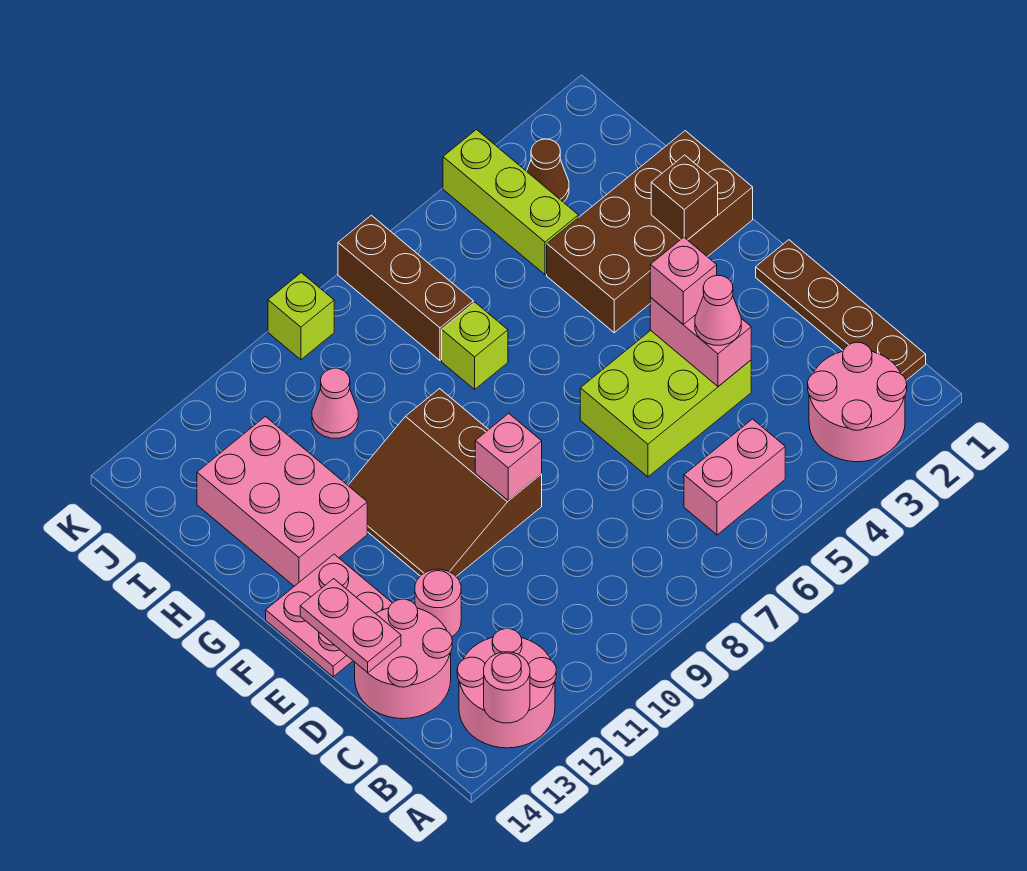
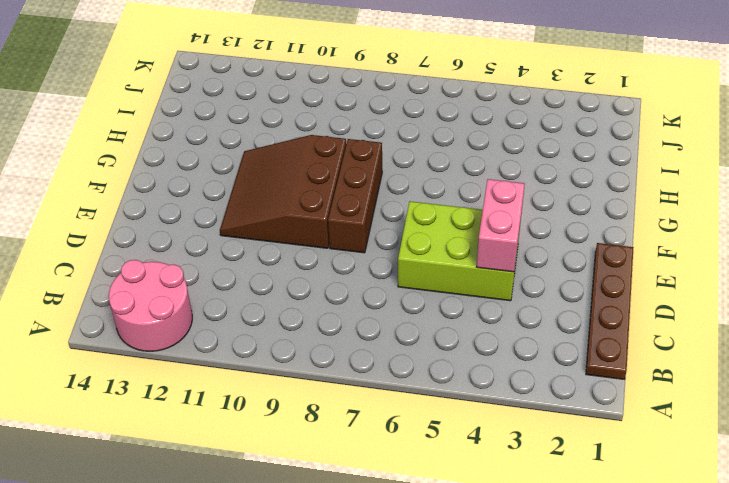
brown brick E8:G8 level 1 -> brown brick I7:K7 level 1
none -> pink round brick A2:B3 level 1
none -> pink brick B5:B6 level 1
none -> pink round brick C13:D14 level 1

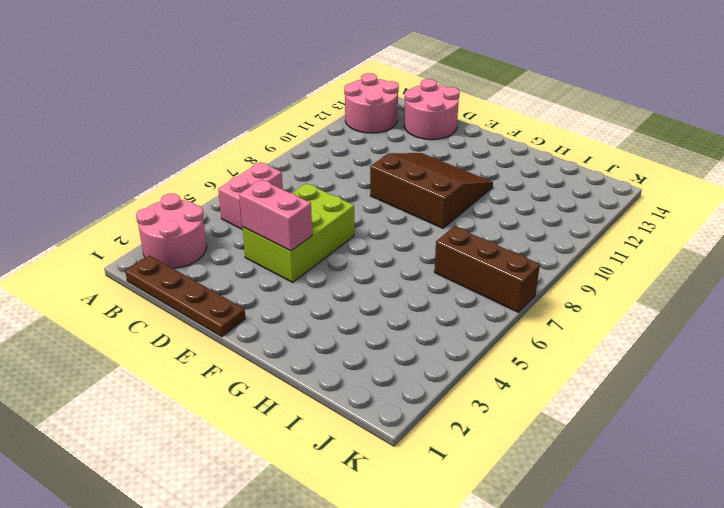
none -> pink round brick D12 level 1
none -> pink plate E13:F14 level 1
none -> brown brick G1:H4 level 1

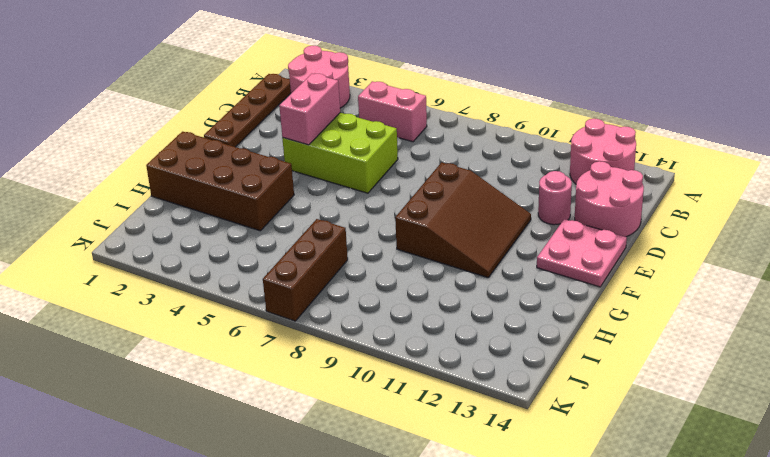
none -> pink brick G12:I13 level 1
none -> lime brick H7 level 1
none -> lime brick I4:K4 level 1

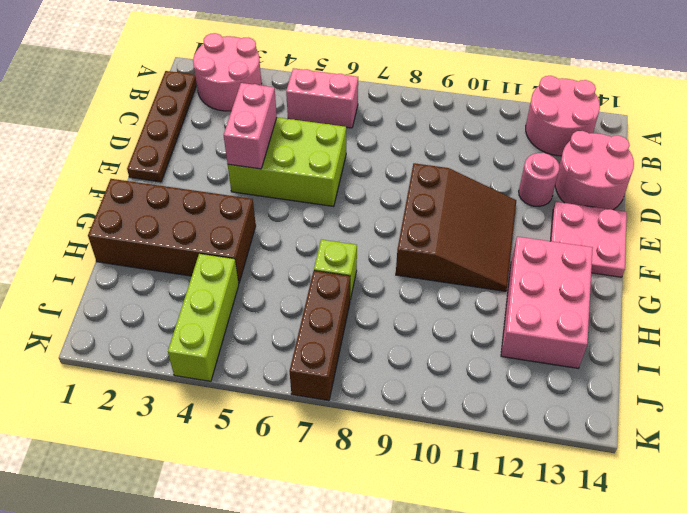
none -> pink cone I10 level 1
none -> brown cone J3 level 1
none -> lime brick K9 level 1

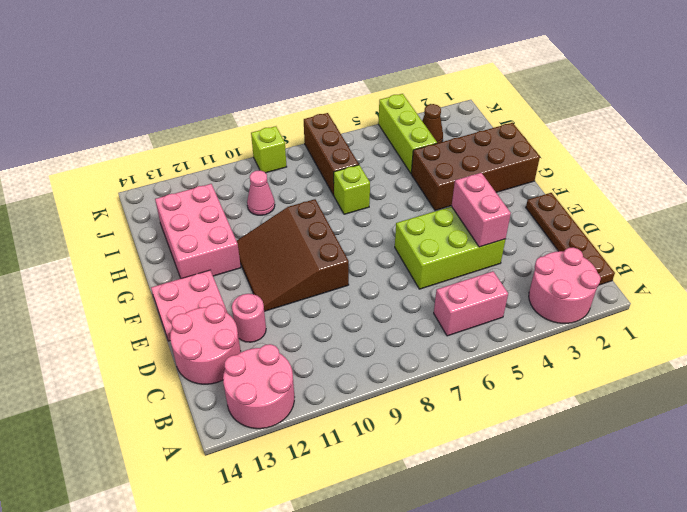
none -> pink round brick A13 level 2
none -> pink plate D14:E14 level 2
none -> pink brick E9 level 2

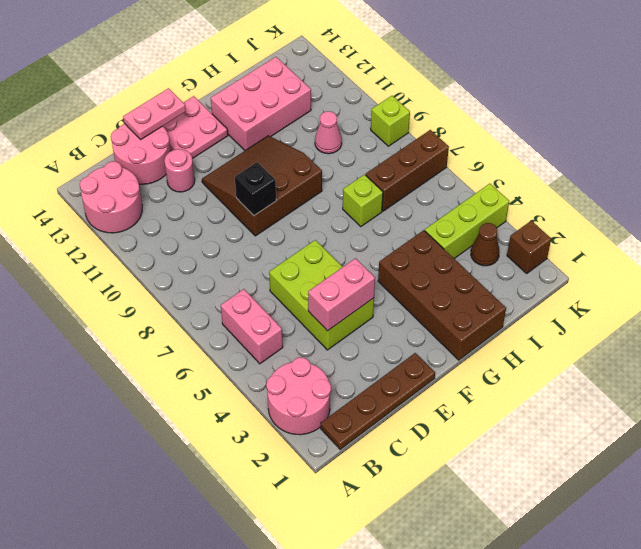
black brick E9 level 2 -> pink brick E9 level 2
brown brick K2 level 1 -> brown brick G2 level 2
none -> pink round brick A13 level 2
none -> pink cone D4 level 3
none -> pink brick E4 level 3

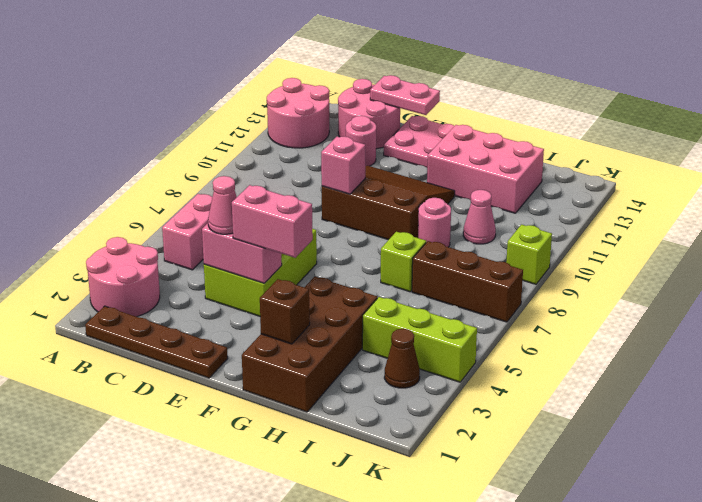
pink brick E4:F4 level 3 -> pink brick E4 level 3
pink round brick H9 level 1 -> pink round brick A13 level 2

